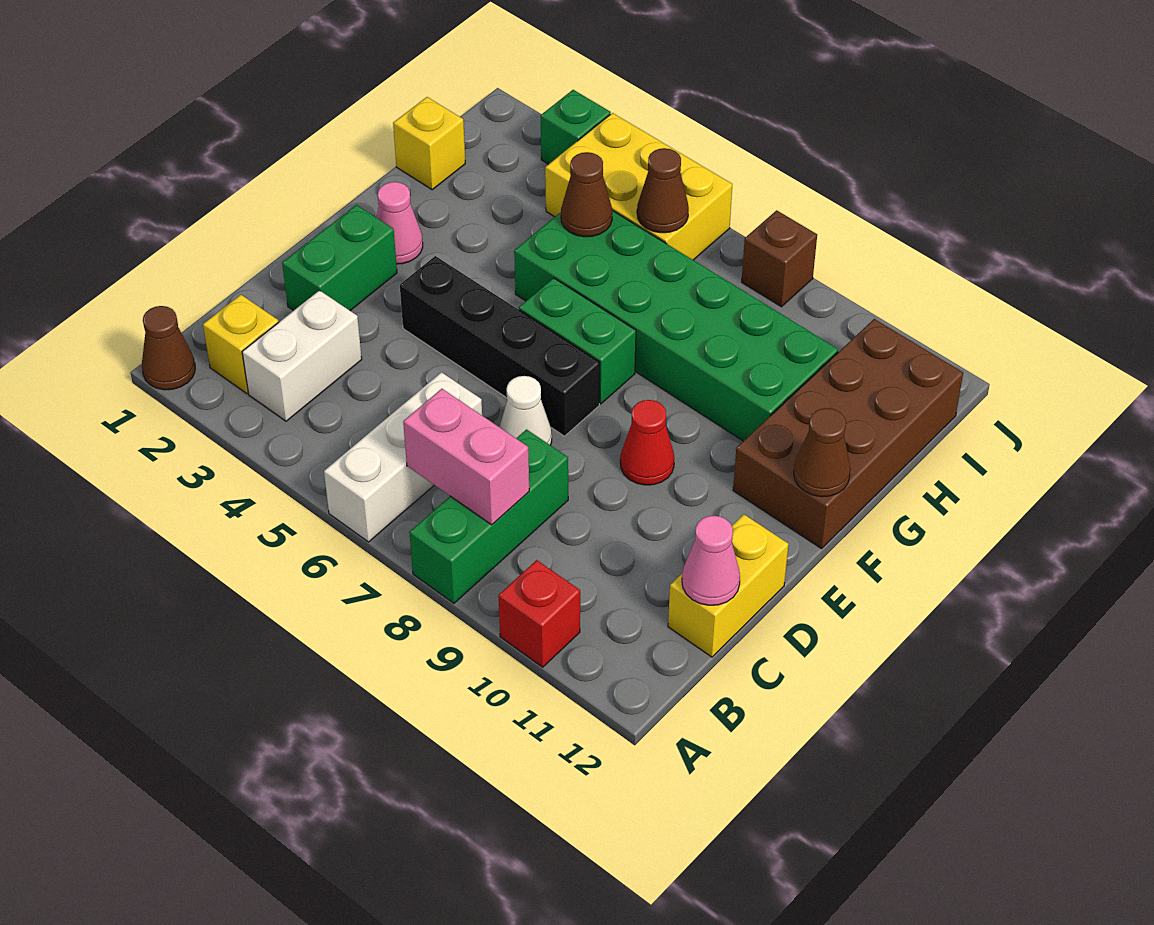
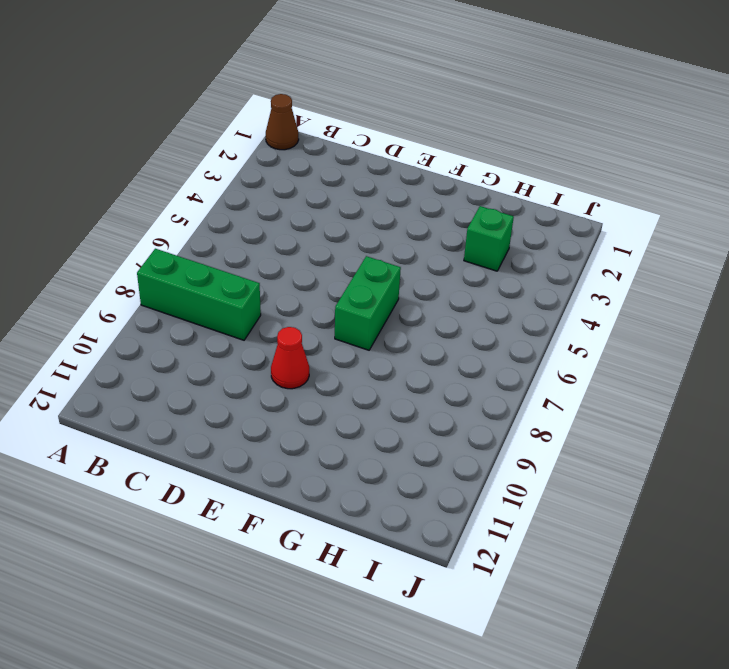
green brick H3 level 1 -> green brick J3 level 1
none -> white brick A6:C6 level 1
none -> red brick A10 level 1
none -> yellow brick B2 level 1

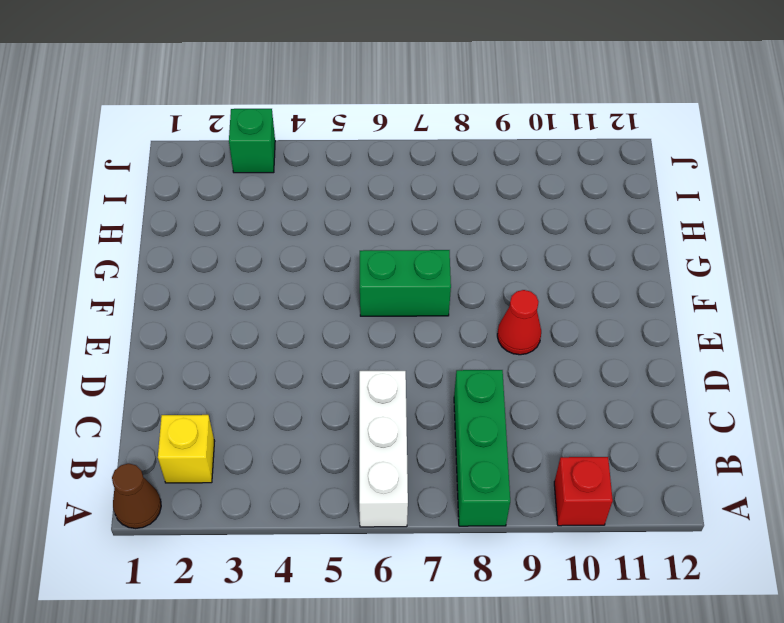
none -> white brick B3:C3 level 1
none -> yellow brick C12:D12 level 1
none -> green brick D2:E2 level 1

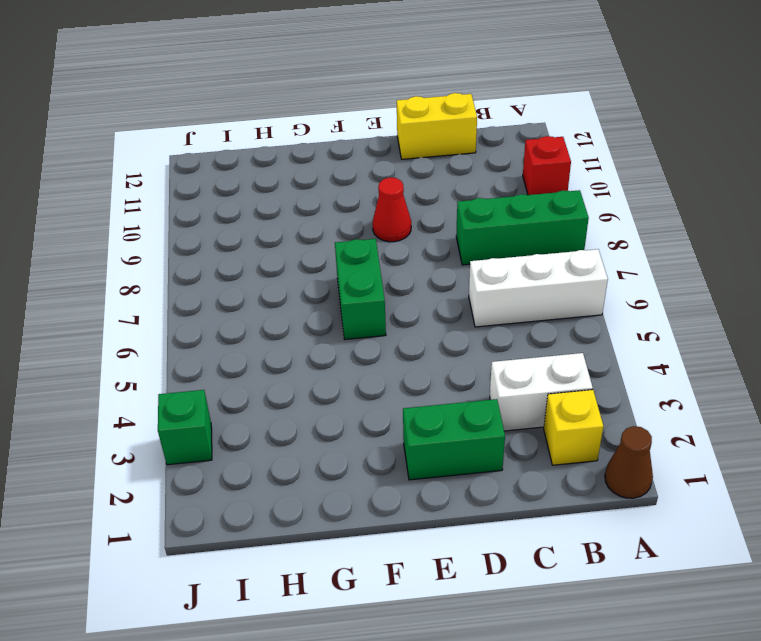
none -> white cone D7 level 1
none -> black brick E4:E7 level 1
none -> pink cone F2 level 1

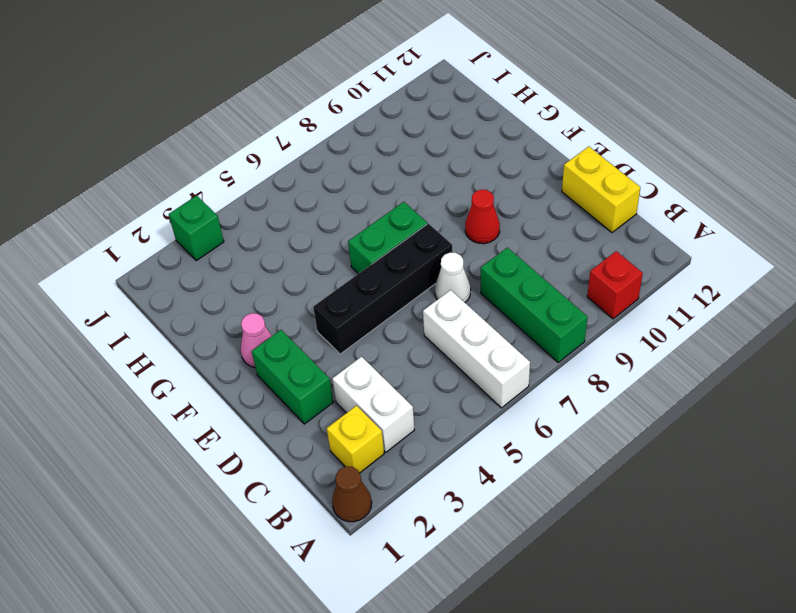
none -> brown brick F11:I12 level 1
none -> green brick G5:H10 level 1
none -> yellow brick H1 level 1

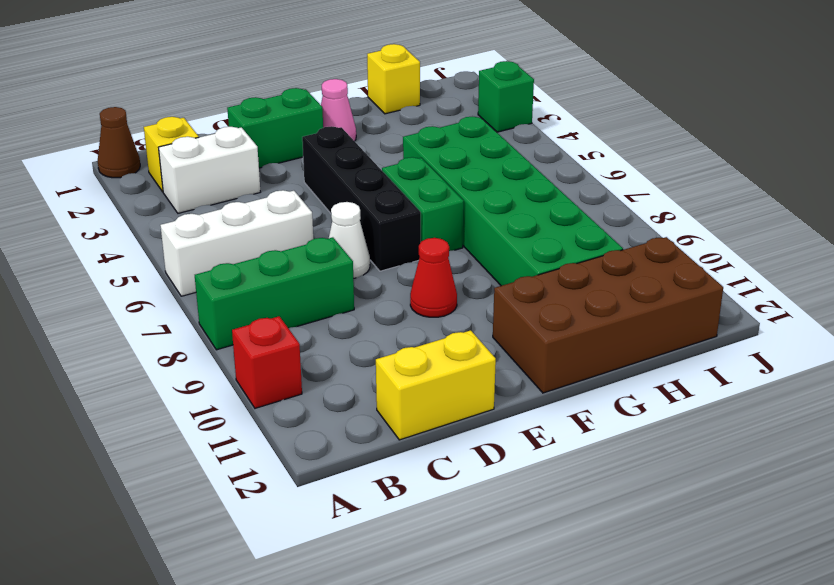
none -> yellow brick I4:J6 level 1
none -> brown brick J8 level 1
none -> pink brick B7:B8 level 2

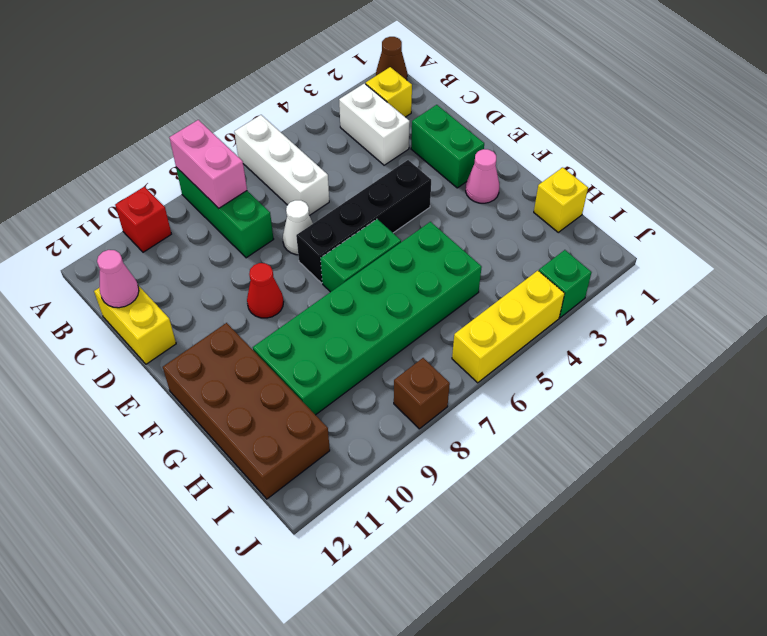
pink brick A8:B8 level 2 -> pink brick B7:B8 level 2
yellow brick J4:J6 level 1 -> yellow brick I4:J6 level 1
none -> brown cone F12 level 2
none -> brown cone H5 level 2
none -> brown cone I6 level 2

